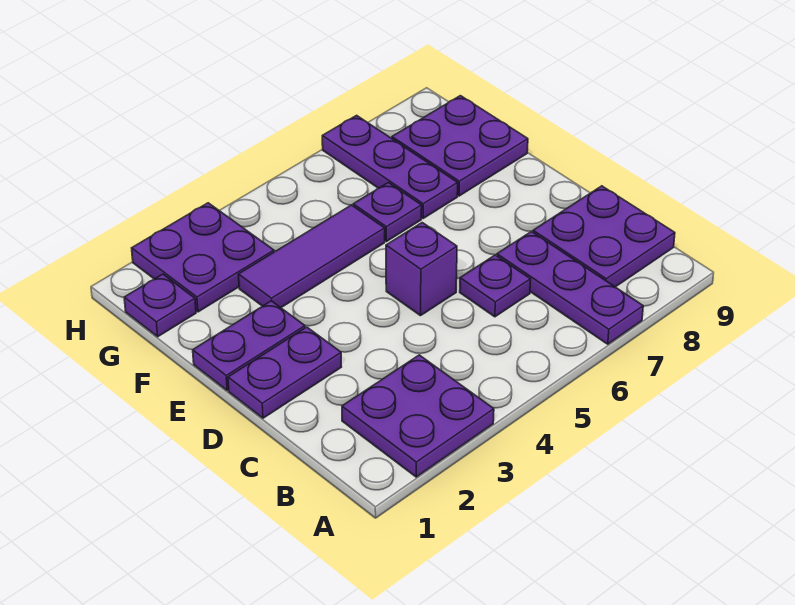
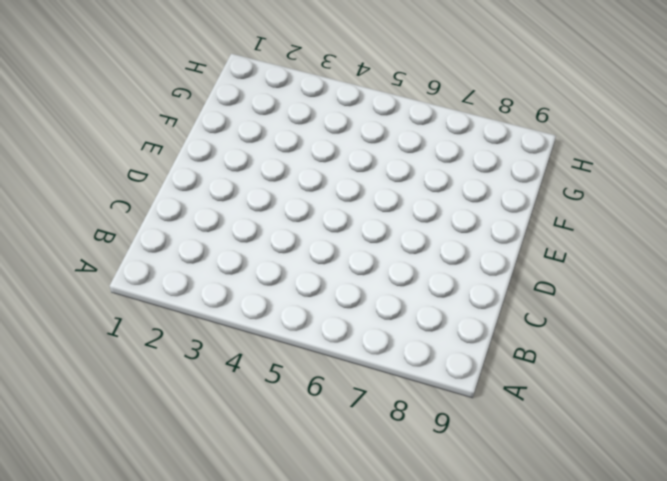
none -> purple plate A2:B3 level 1
none -> purple plate A7:C7 level 1
none -> purple plate B8:C9 level 1

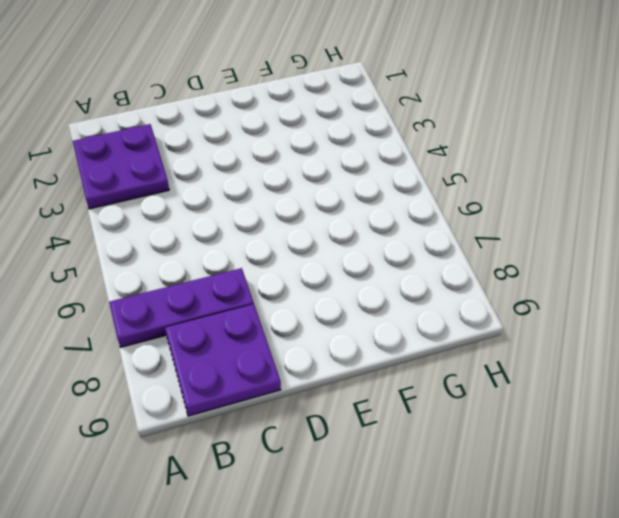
none -> purple plate C6 level 1
none -> purple plate D1:D2 level 1
none -> purple brick D5 level 1

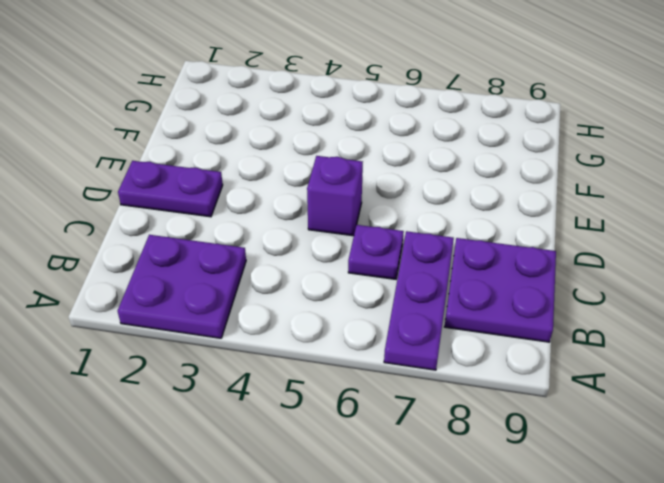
none -> purple plate E1:E2 level 1
none -> purple tile F3:F5 level 1
none -> purple plate F6 level 1

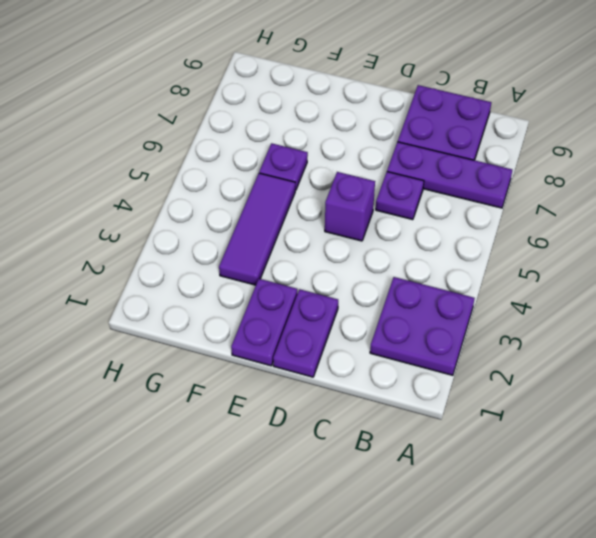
none -> purple plate F7:H7 level 1
none -> purple plate F8:G9 level 1
none -> purple plate G1 level 1

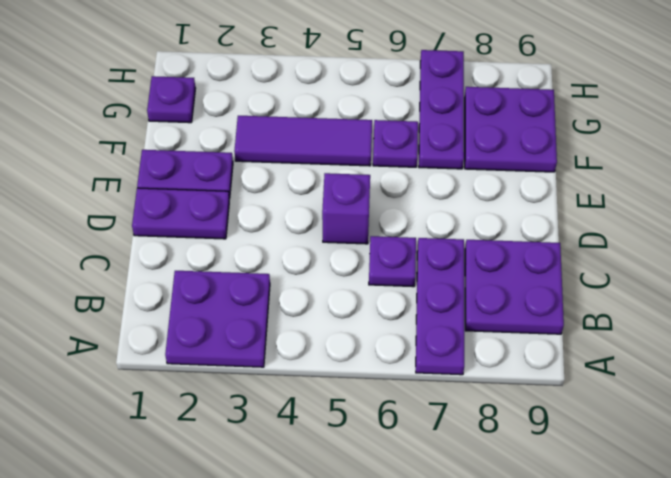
none -> purple plate G2:H3 level 1

